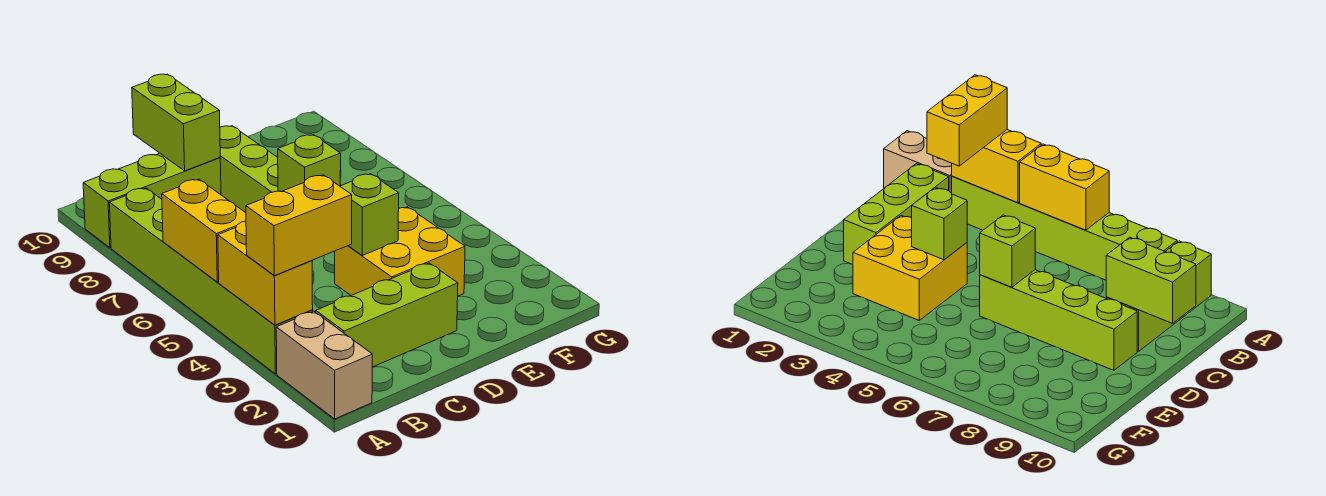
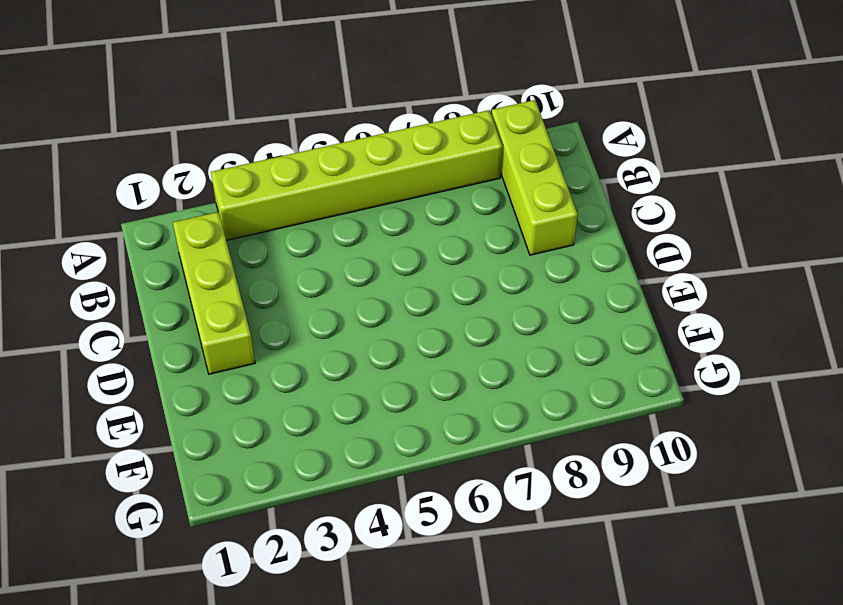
none -> tan brick A1:A2 level 1
none -> yellow brick D3:E4 level 1
none -> lime brick D6:D9 level 1

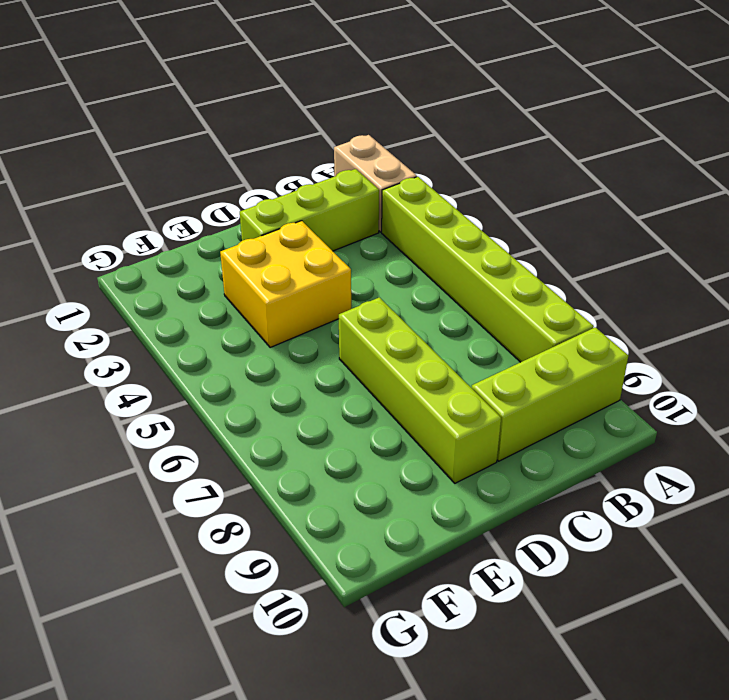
none -> yellow brick A3:A4 level 2
none -> yellow brick A5:A6 level 2
none -> lime brick C9:C10 level 2

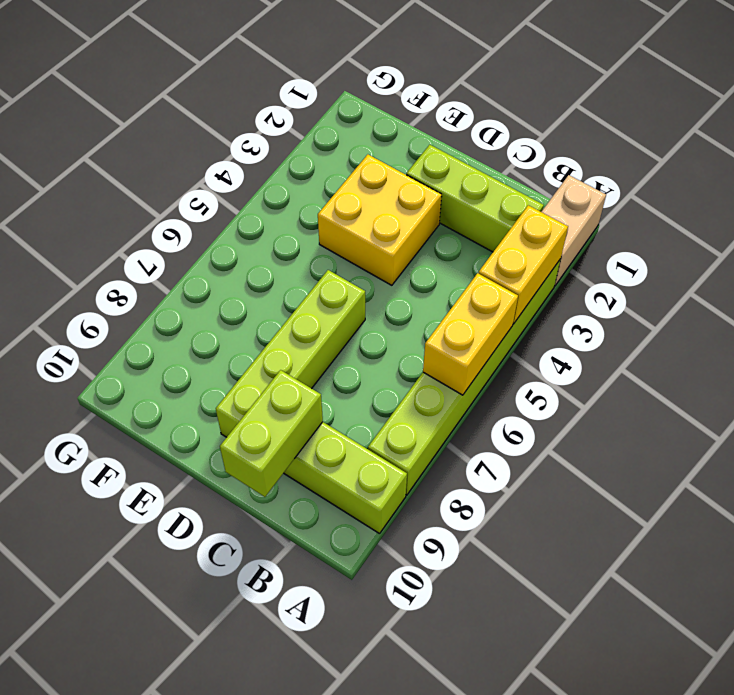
none -> lime brick D4 level 2
none -> lime brick D6 level 2
none -> yellow brick A3:B3 level 3

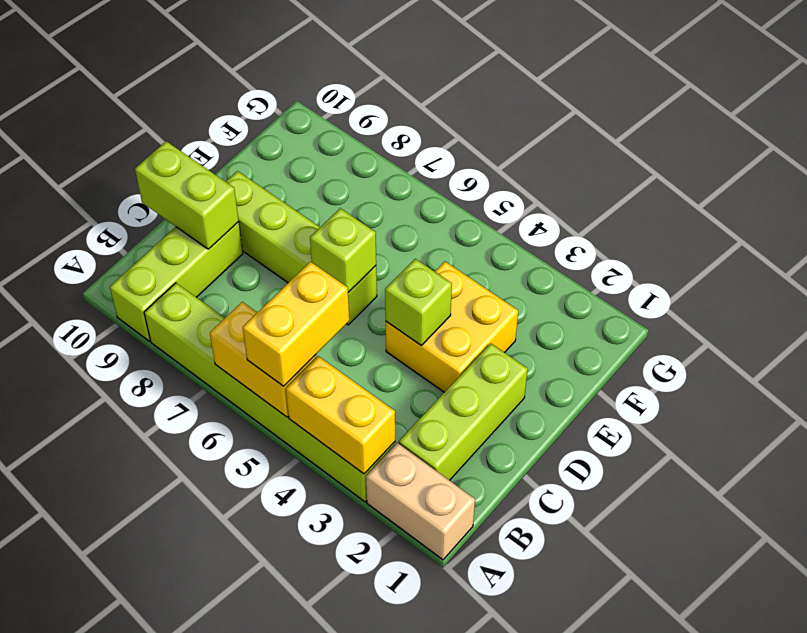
yellow brick A5:B5 level 3 -> yellow brick A3:B3 level 3

